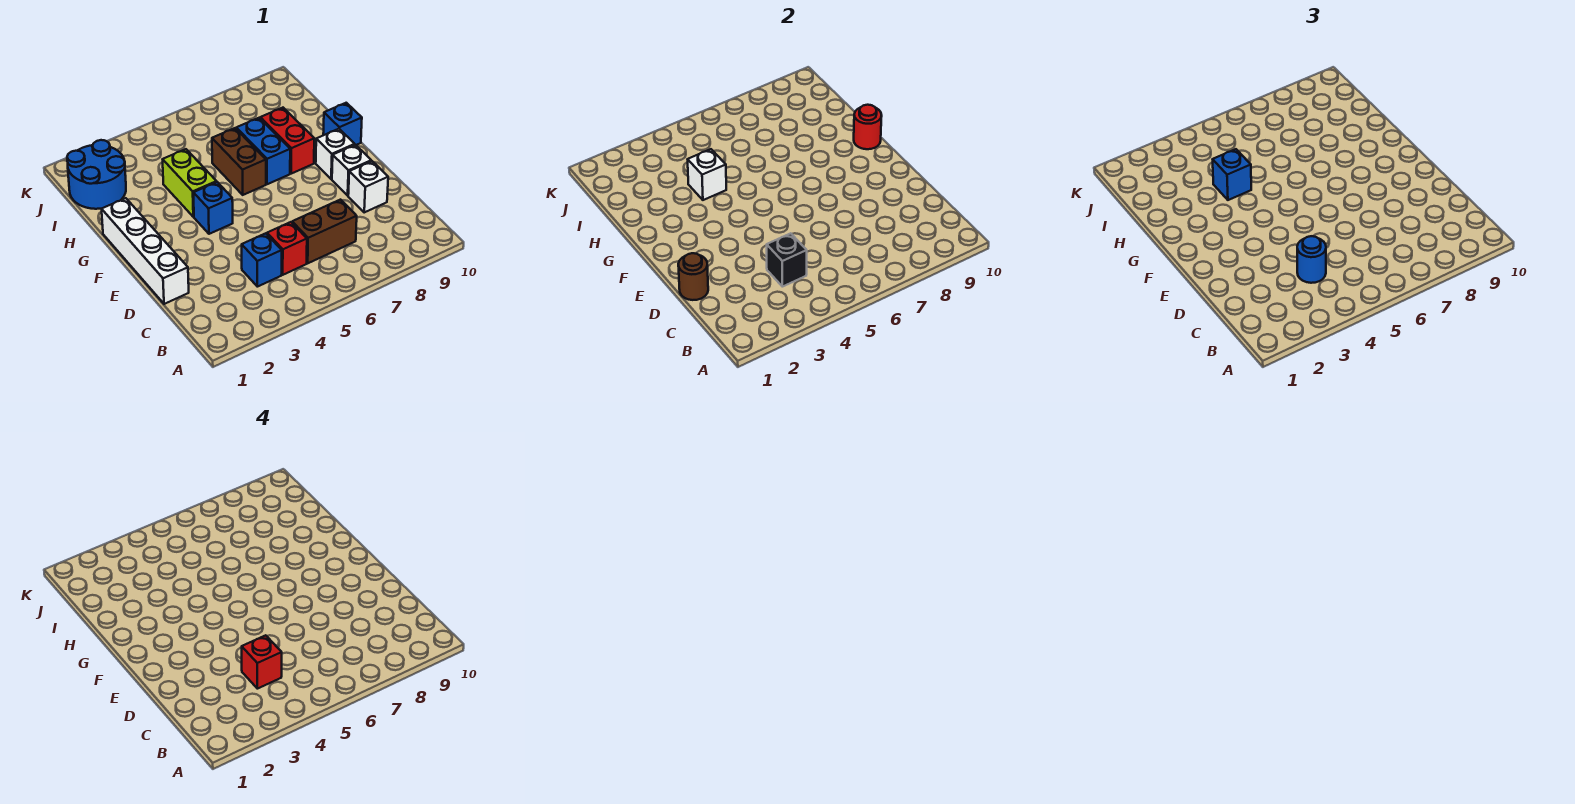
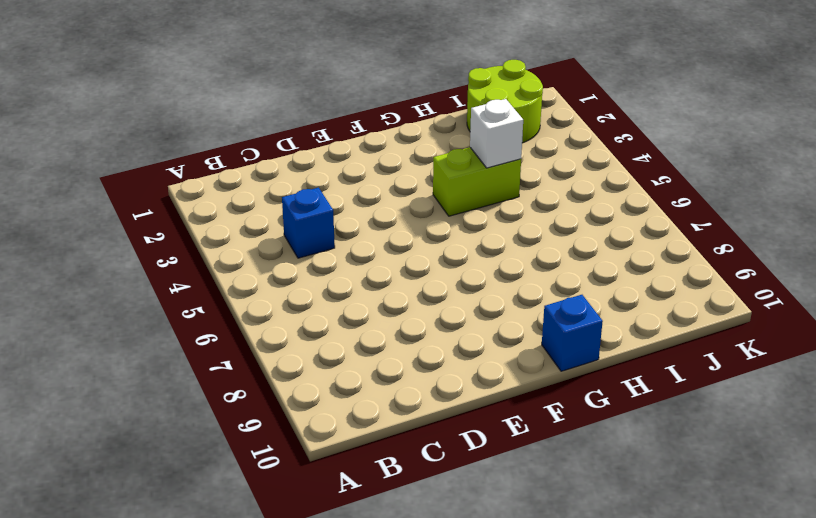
lime round brick I1:J2 level 1 -> blue round brick I1:J2 level 1
none -> red brick C5 level 1
none -> brown brick C6:C7 level 1
none -> white brick D1:G1 level 1

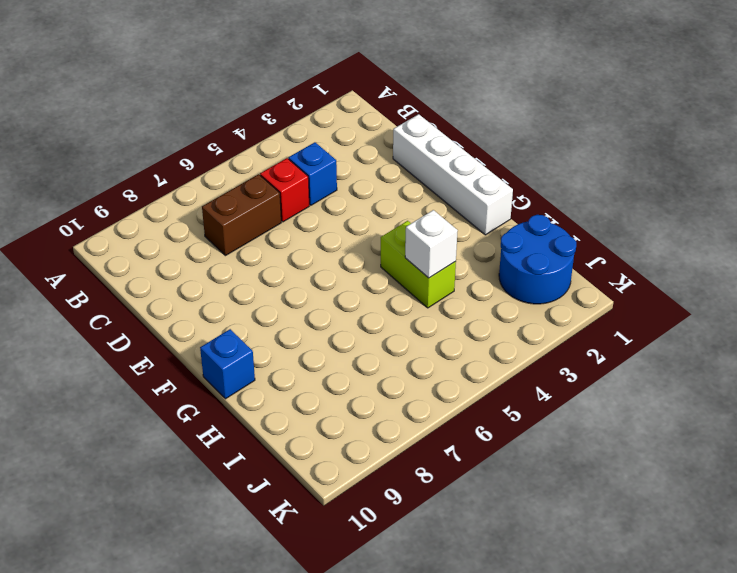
none -> white brick D9 level 1
none -> white brick E9 level 1
none -> blue brick F4 level 1

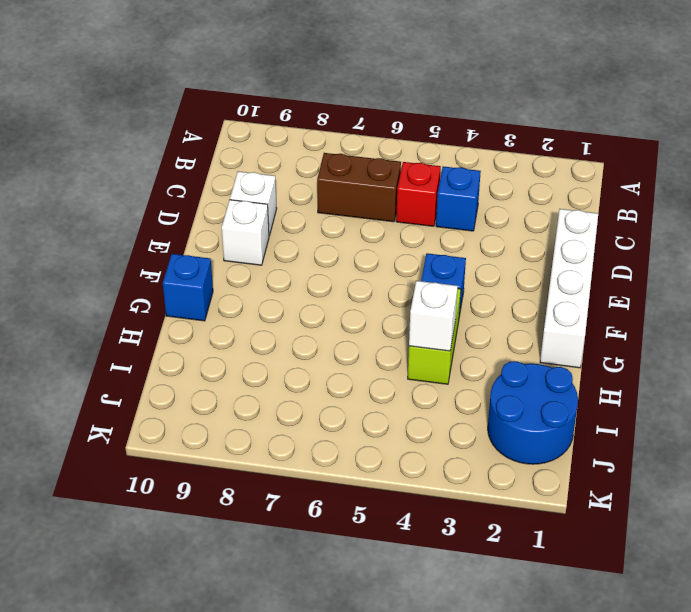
none -> white brick F9 level 1
none -> brown brick G6:H6 level 1
none -> blue brick G7:H7 level 1

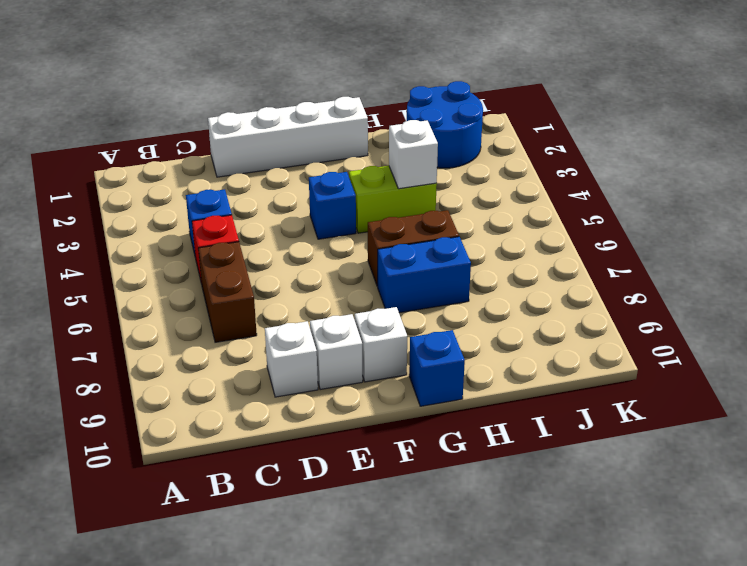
none -> red brick G8:H8 level 1
none -> black brick C4 level 2
none -> brown round brick D1 level 2

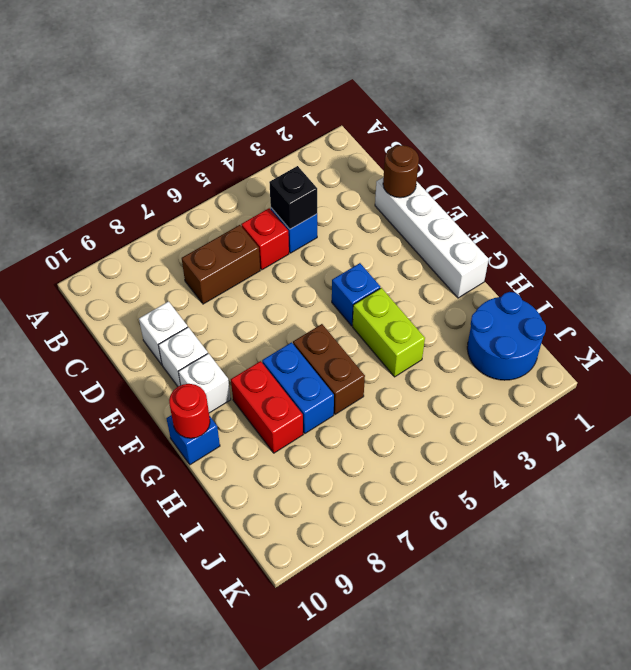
none -> white brick H4 level 2
none -> blue round brick C4 level 3
none -> blue brick H4 level 3

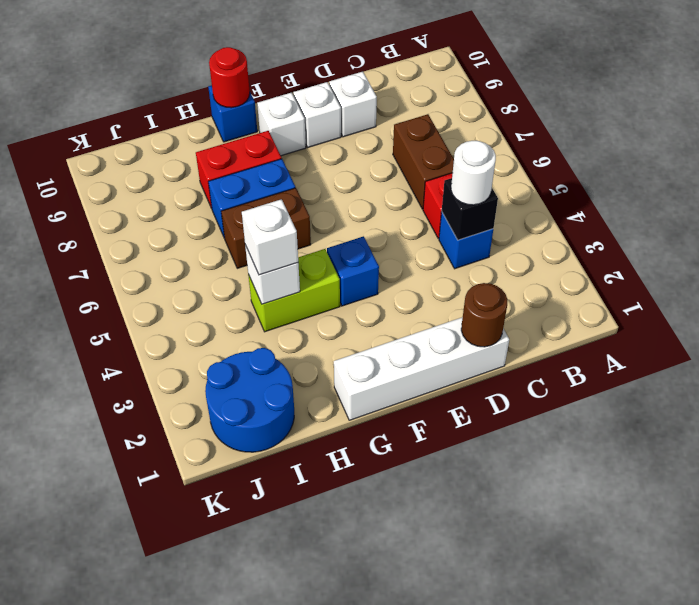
white round brick C4 level 3 -> blue round brick C4 level 3
white brick H4 level 3 -> blue brick H4 level 3
none -> red brick C4 level 4

